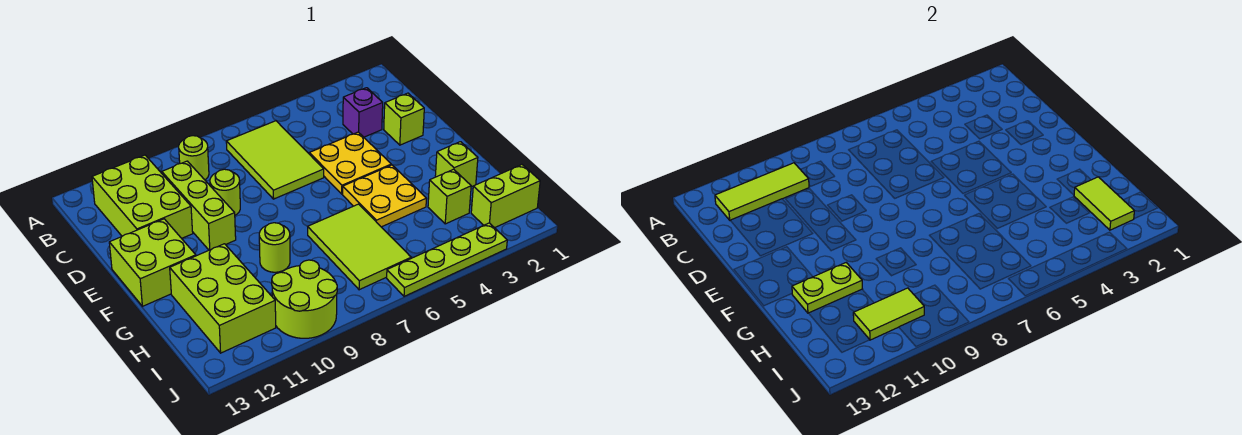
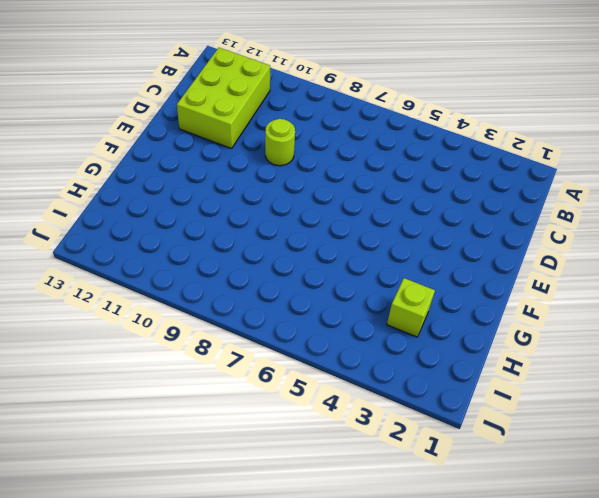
none -> lime tile B6:D7 level 1
none -> lime round brick B9 level 1
none -> purple brick C3 level 1

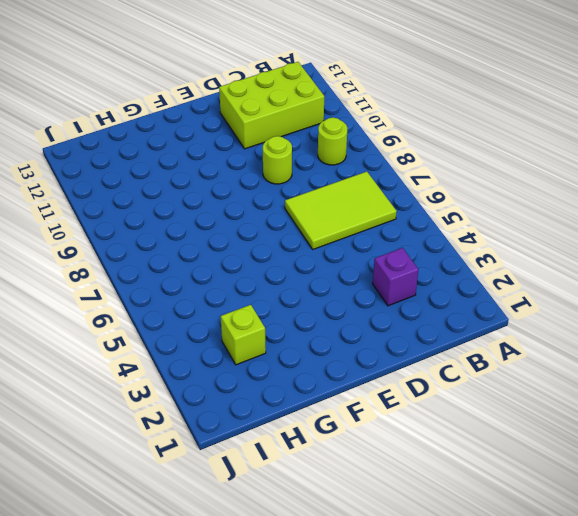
none -> lime brick C10:E10 level 1
none -> lime brick D2 level 1
none -> yellow plate D4:E5 level 1

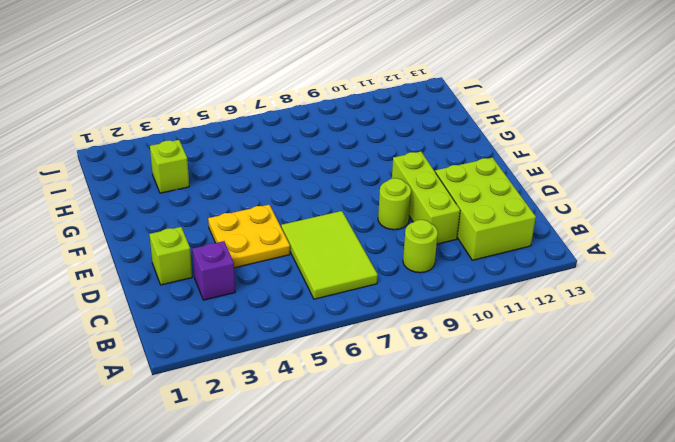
none -> lime brick E12:F13 level 1
none -> yellow plate F4:G5 level 1
none -> lime brick G2 level 1

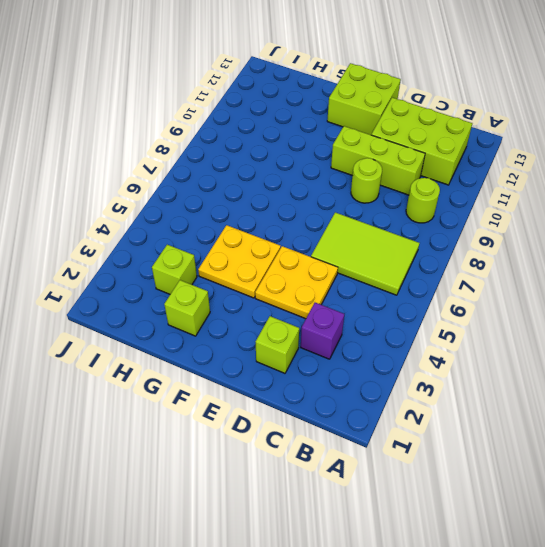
none -> lime tile G6:I7 level 1
none -> lime round brick G9 level 1
none -> lime brick G11:I12 level 1

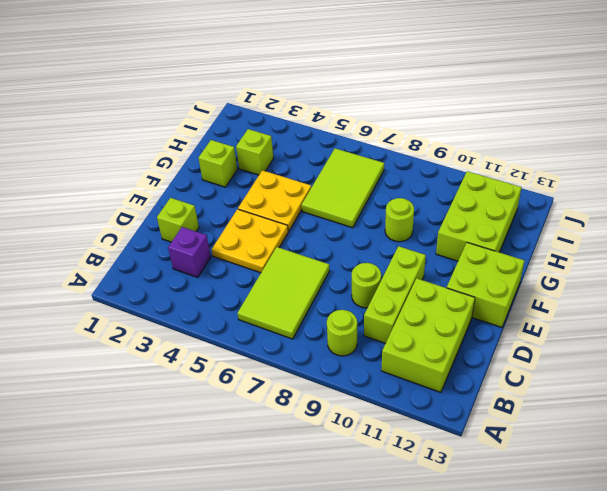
none -> lime brick I1:I2 level 1
none -> lime round brick I9:J10 level 1
none -> lime plate J3:J6 level 1

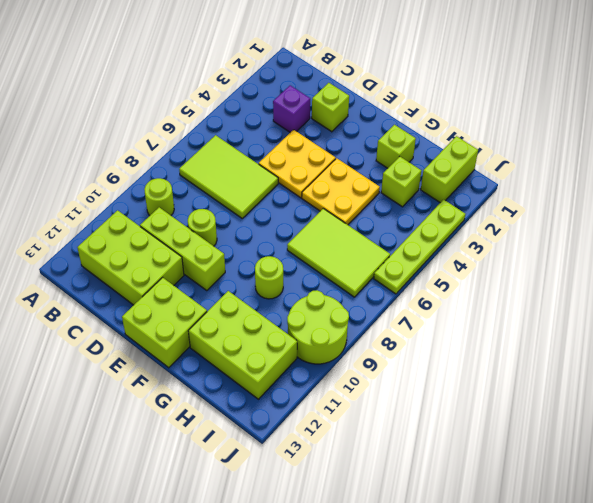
none -> lime tile B10:B12 level 2
none -> lime plate G11:G12 level 2
none -> lime tile H2:I2 level 2

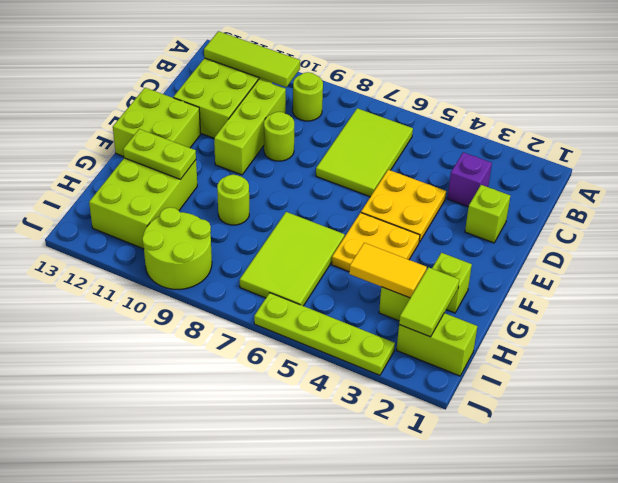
yellow tile H3:H4 level 2 -> none
none -> lime tile I10:I11 level 2

